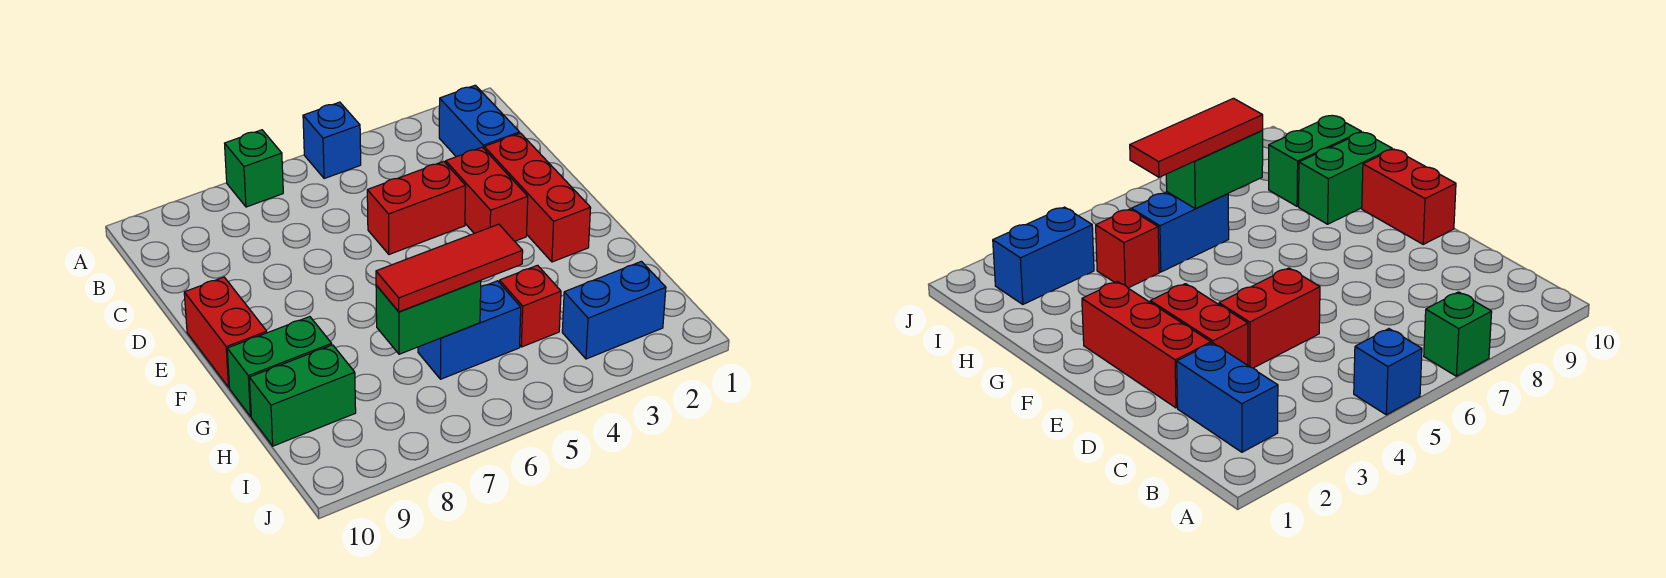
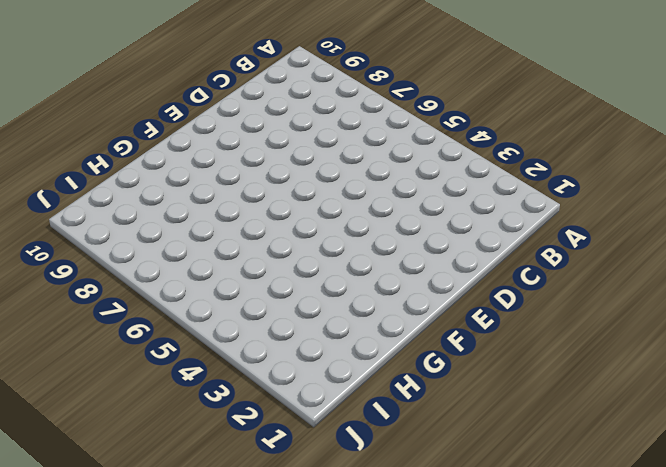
none -> blue brick A5 level 1
none -> green brick A7 level 1
none -> blue brick B2:C2 level 1

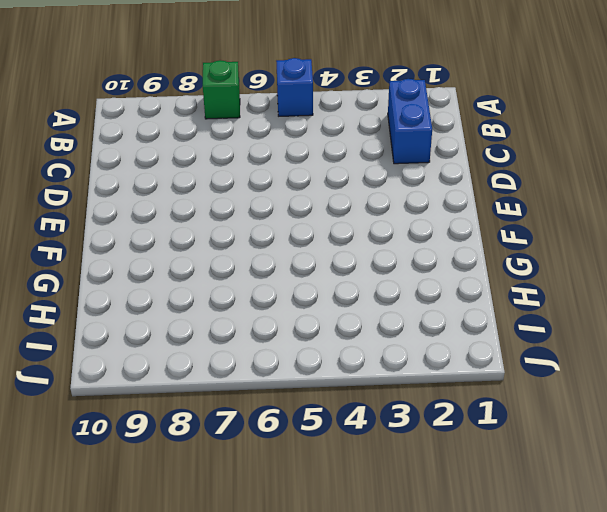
none -> red brick D2:F2 level 1
none -> red brick D3:E3 level 1
none -> red brick D4:D5 level 1

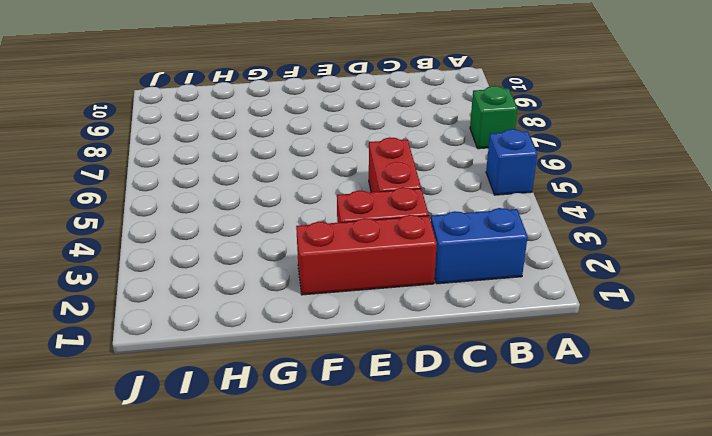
none -> red brick E10:F10 level 1
none -> green brick G9:G10 level 1
none -> red brick H4 level 1

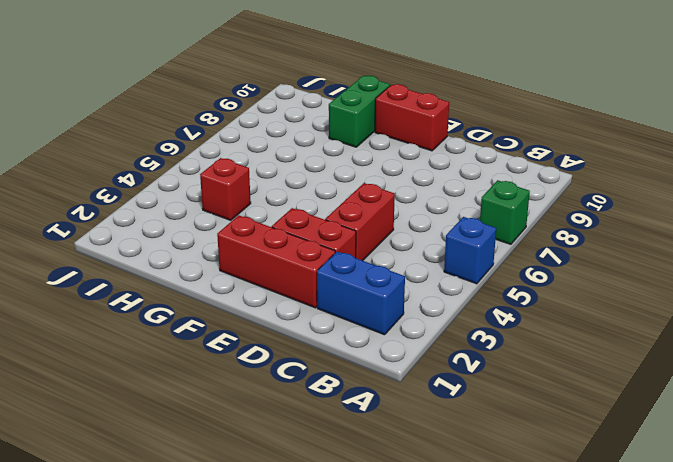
none -> blue brick H5:H6 level 1
none -> green brick H9:H10 level 1
none -> blue brick I2:I3 level 1

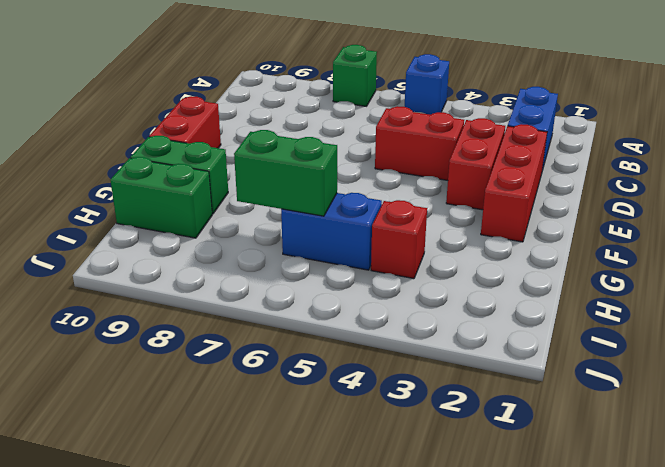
none -> blue brick I2:I3 level 1
none -> red tile H5:H7 level 3

